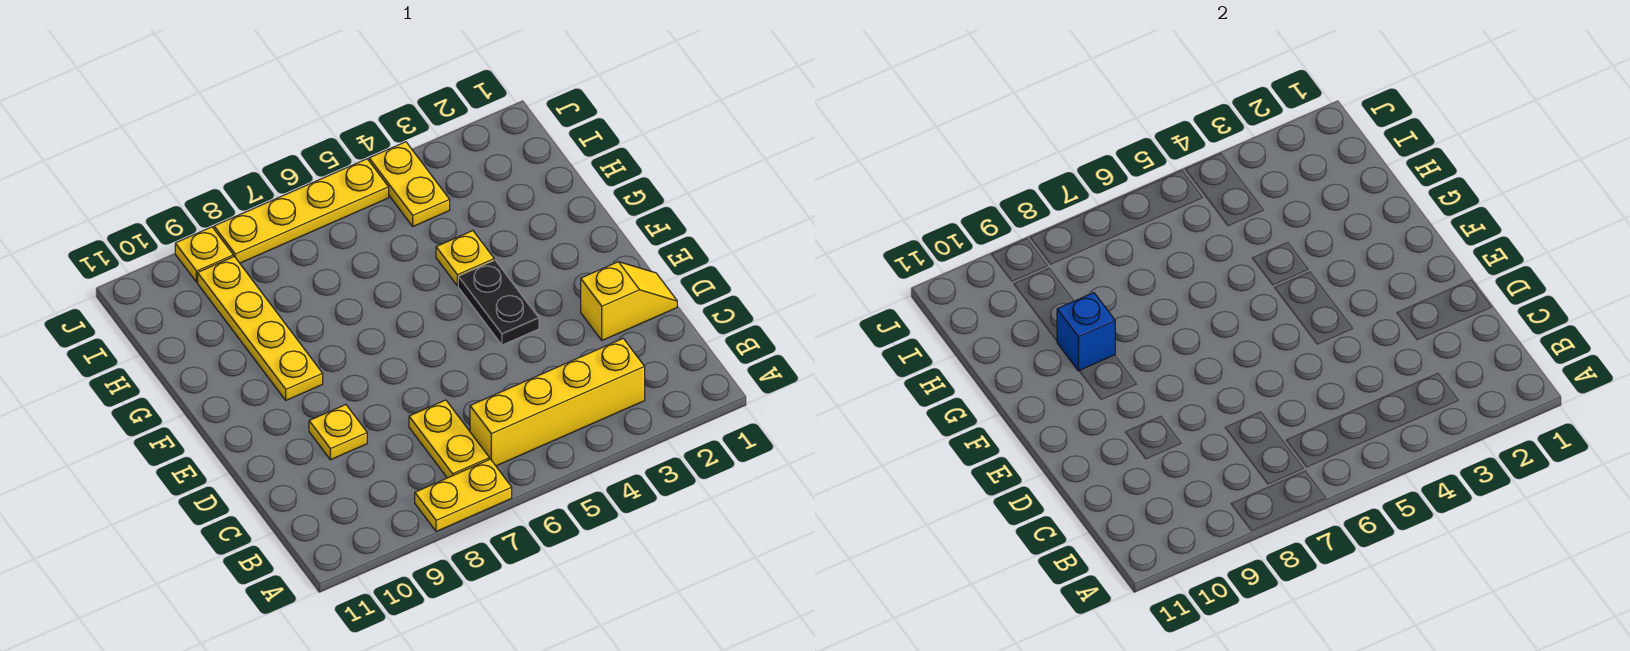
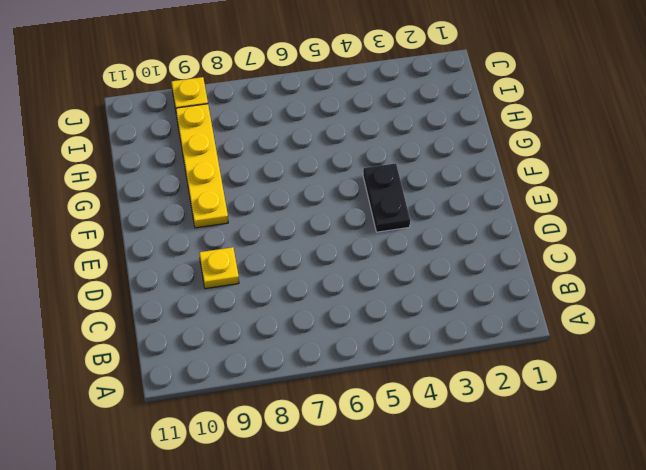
none -> yellow plate A7:A8 level 1
none -> yellow brick B3:B6 level 1
none -> yellow plate B7:C7 level 1

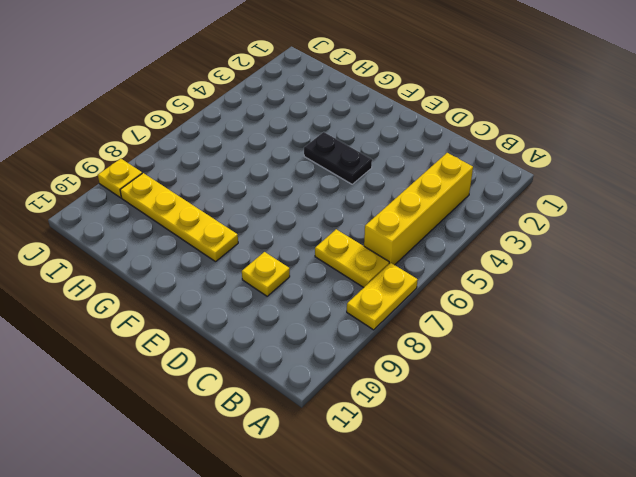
none -> yellow slope D1:D2 level 1 top 2
none -> yellow plate G4 level 1
none -> yellow plate I4:J4 level 1

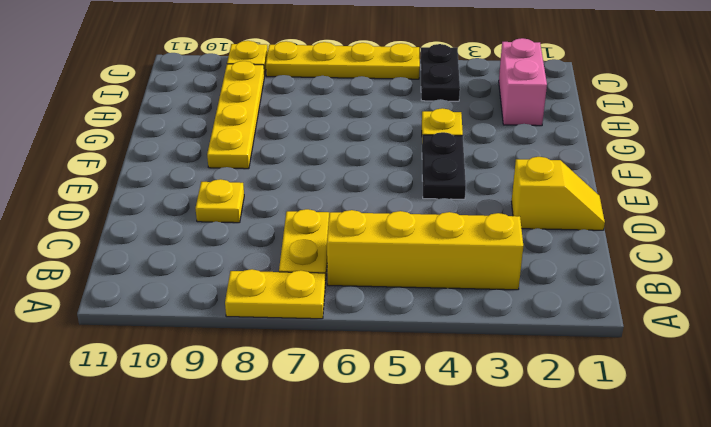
pink brick H2:I2 level 1 -> none
black plate I4:J4 level 1 -> yellow plate I4:J4 level 1
none -> blue brick G9 level 2

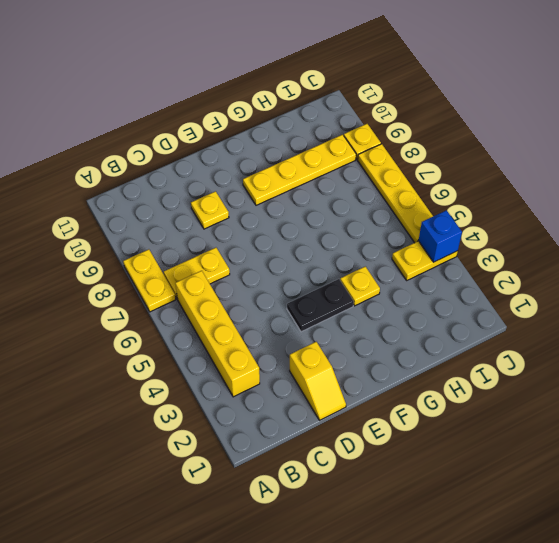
blue brick J4 level 2 -> blue brick G9 level 2

